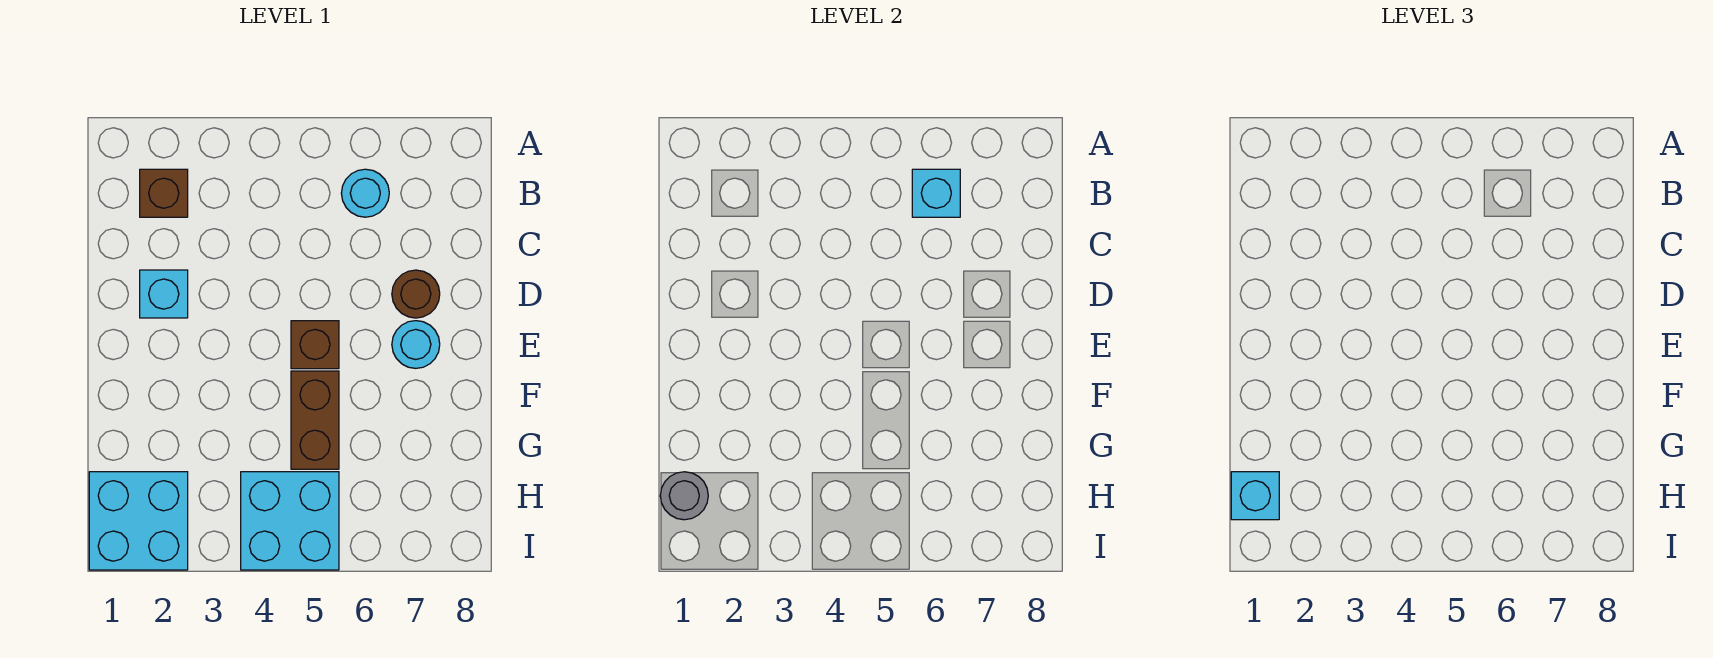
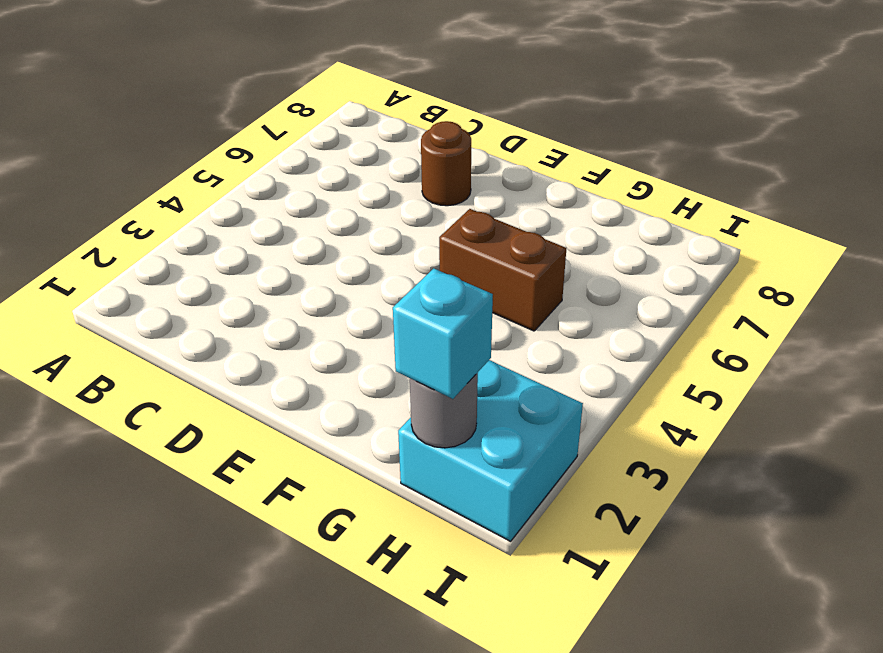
none -> brown brick B2 level 1
none -> cyan round brick B6 level 1
none -> cyan brick D2 level 1

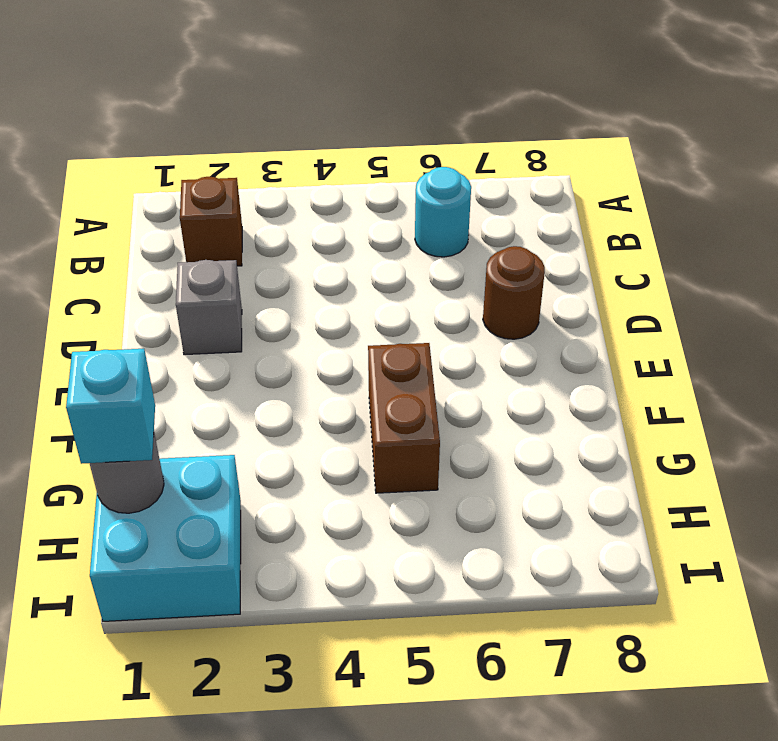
grey brick D2 level 1 -> cyan brick D2 level 1
none -> brown brick E5 level 1
none -> cyan round brick E7 level 1
none -> cyan brick H4:I5 level 1

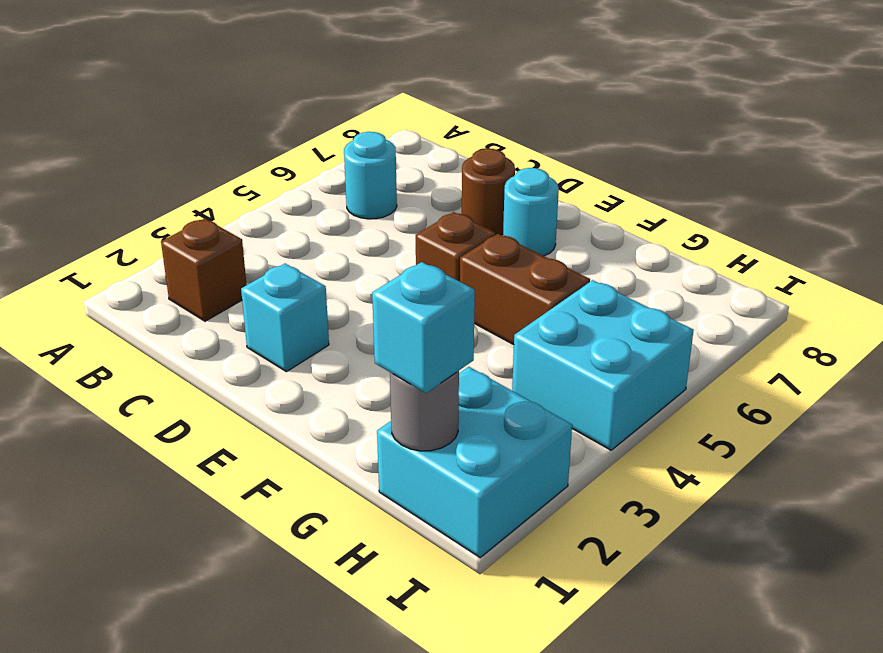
none -> cyan brick B6 level 2

